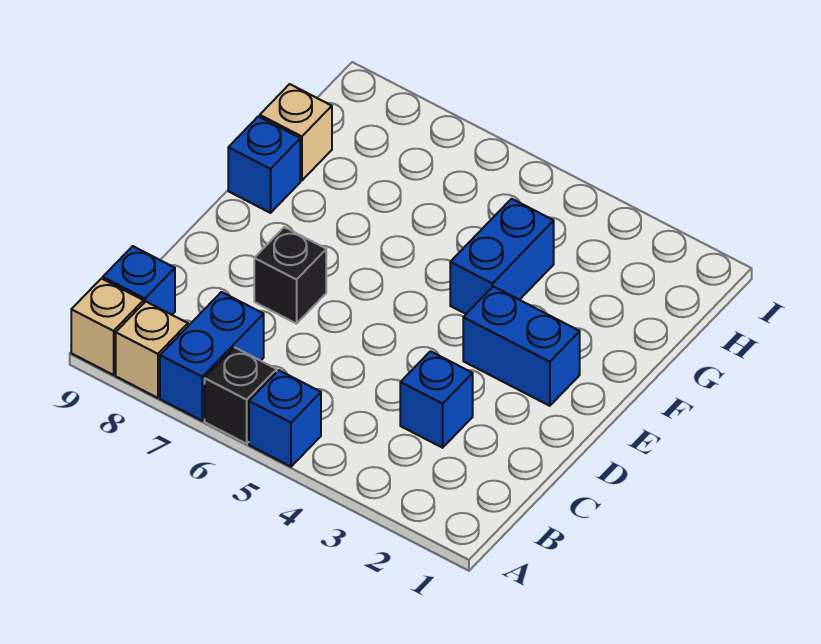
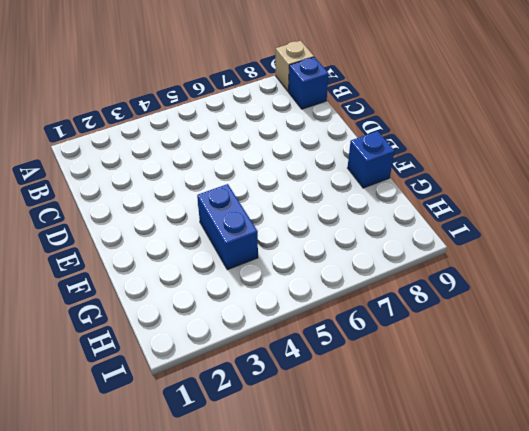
none -> blue brick A5 level 1
none -> black brick A6 level 1
none -> blue brick A7:B7 level 1

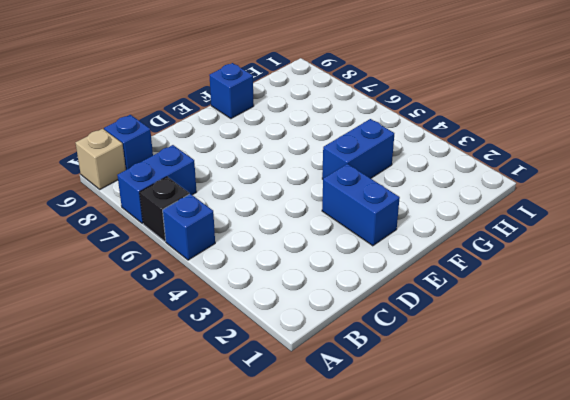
none -> tan brick A8 level 1
none -> blue brick C3 level 1
none -> black brick D7 level 1

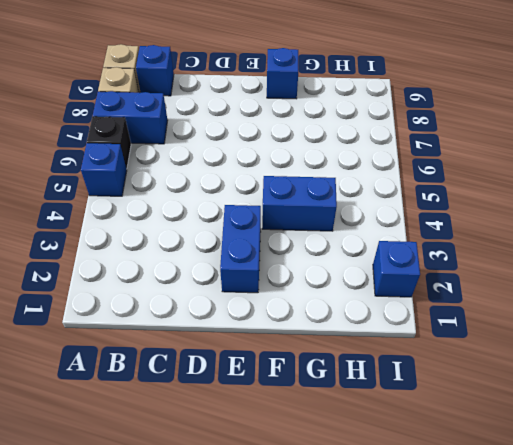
blue brick I2 level 1 -> blue brick C3 level 1
none -> black brick D7 level 1
none -> tan brick G9 level 1

